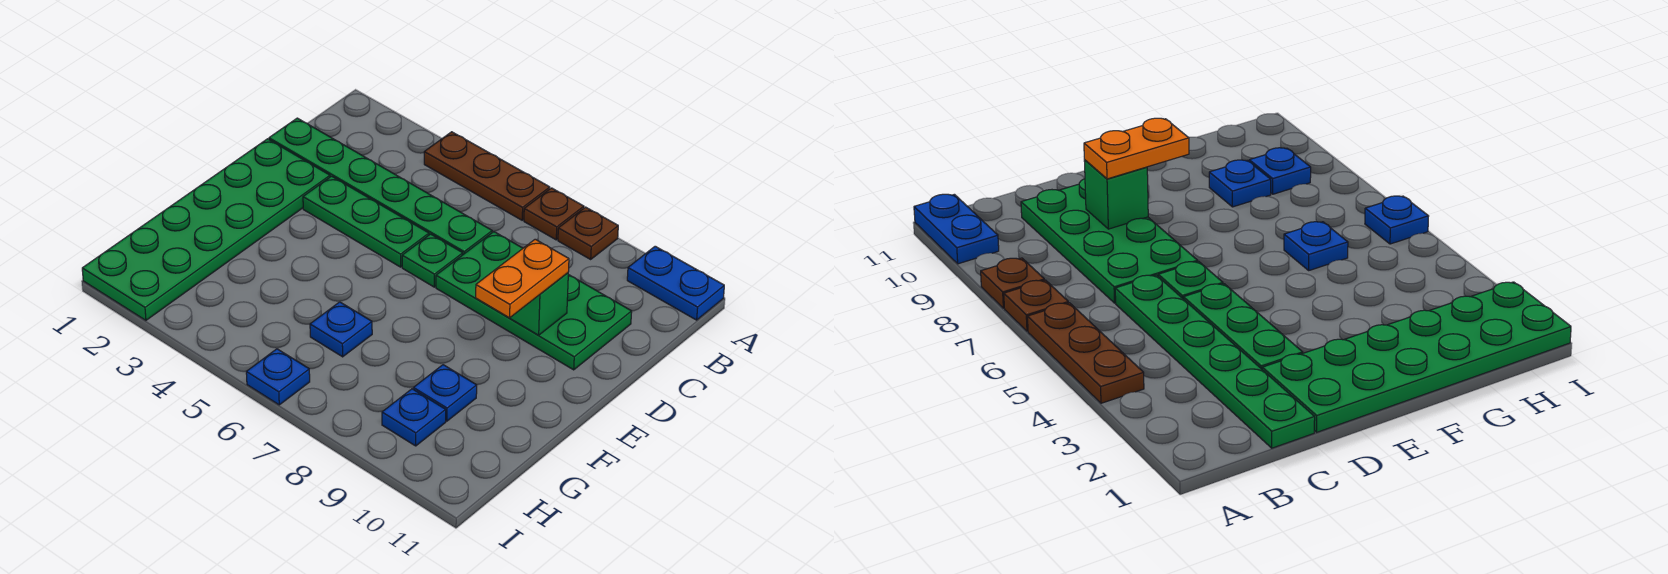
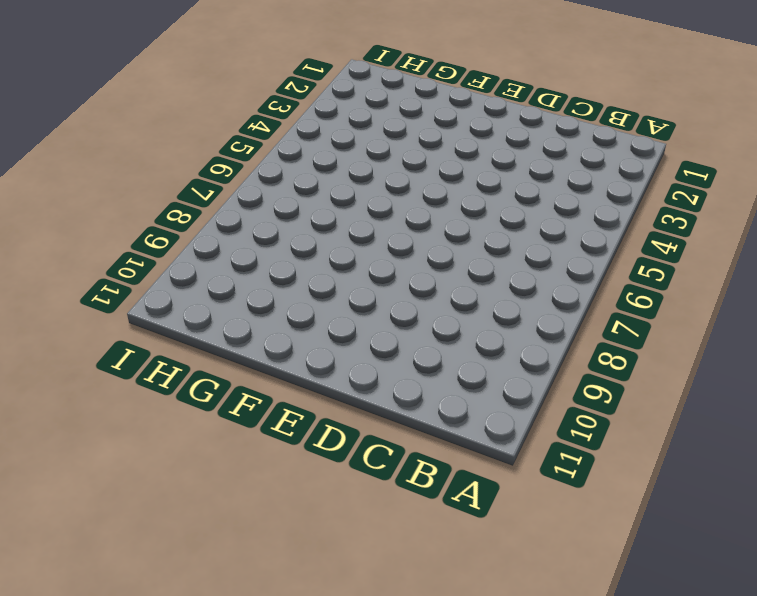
none -> brown plate A4:A6 level 1
none -> brown plate A7 level 1
none -> brown plate A8 level 1

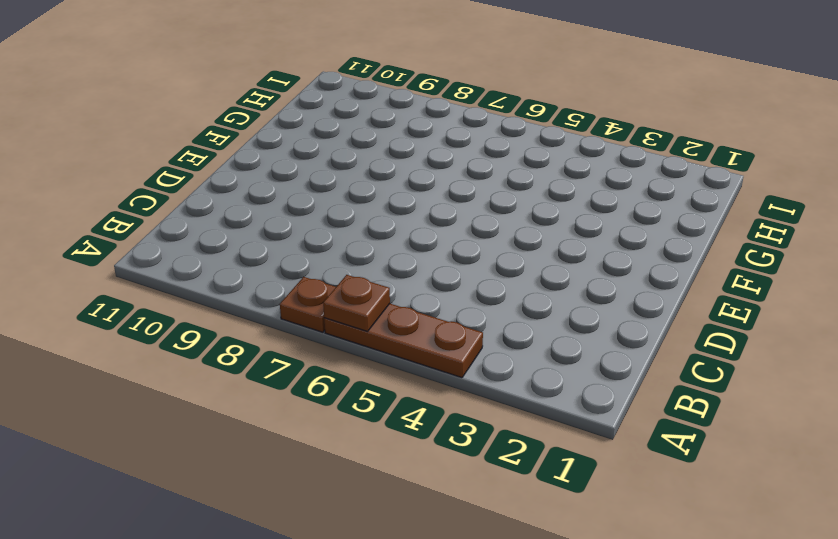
brown plate A6 level 2 -> brown plate A8 level 1
none -> blue plate A10:A11 level 1
none -> green plate C1:C6 level 1
none -> green plate C7:D10 level 1

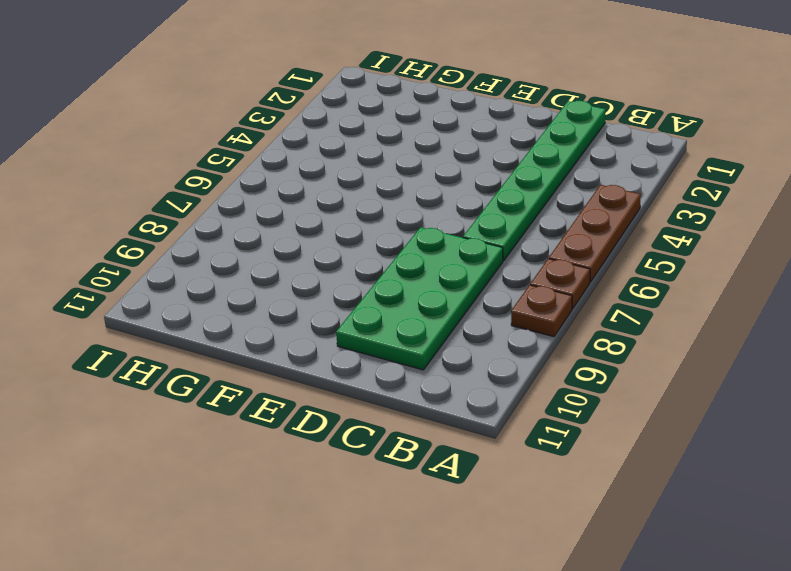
none -> blue plate A10:A11 level 1
none -> green plate D1:I2 level 1
none -> green plate D3:D5 level 1

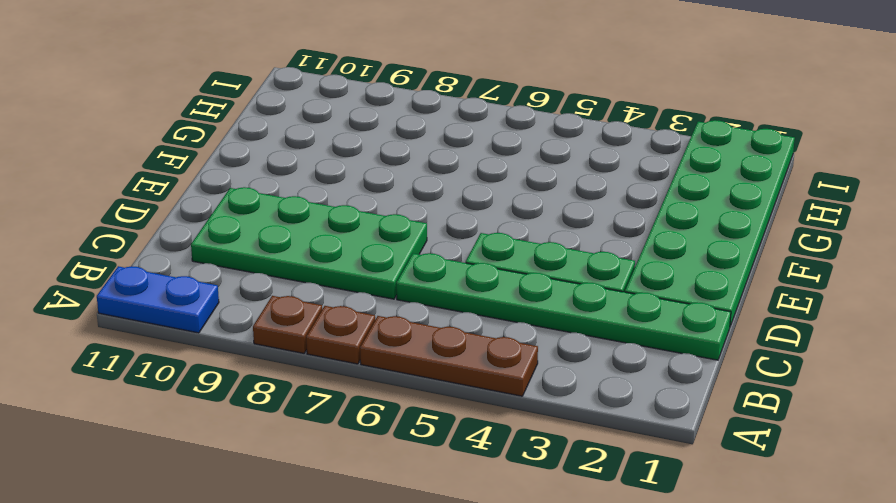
none -> green plate D6 level 1
none -> blue plate G6 level 1
none -> blue plate G9 level 1

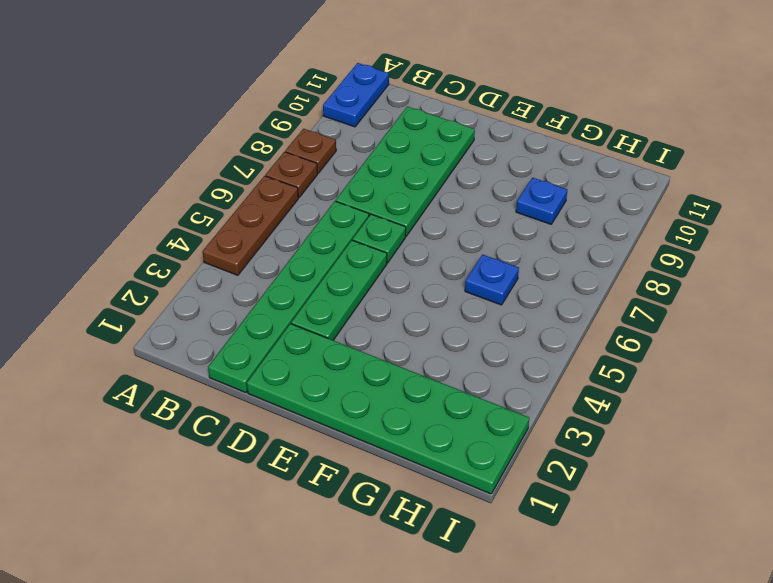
none -> blue plate H9 level 1
none -> blue plate I6 level 1
none -> green brick D9 level 2

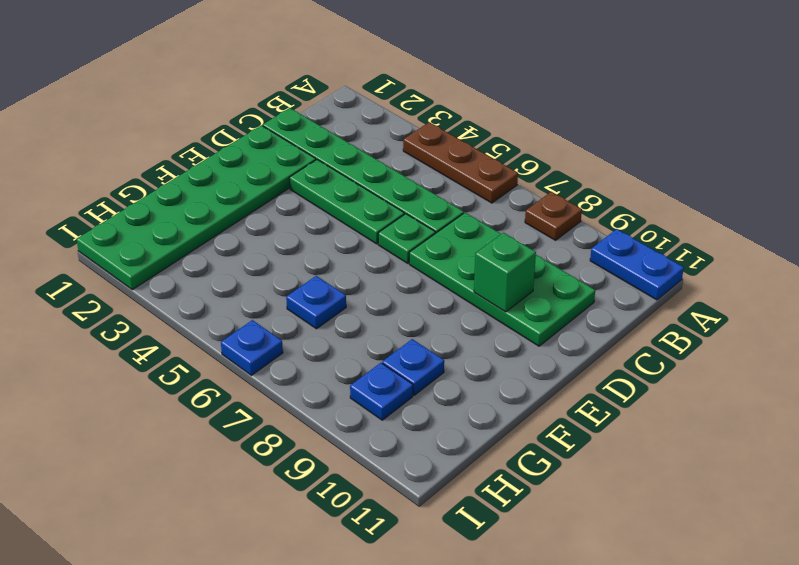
none -> brown plate A7 level 1
none -> orange plate D9:E9 level 3

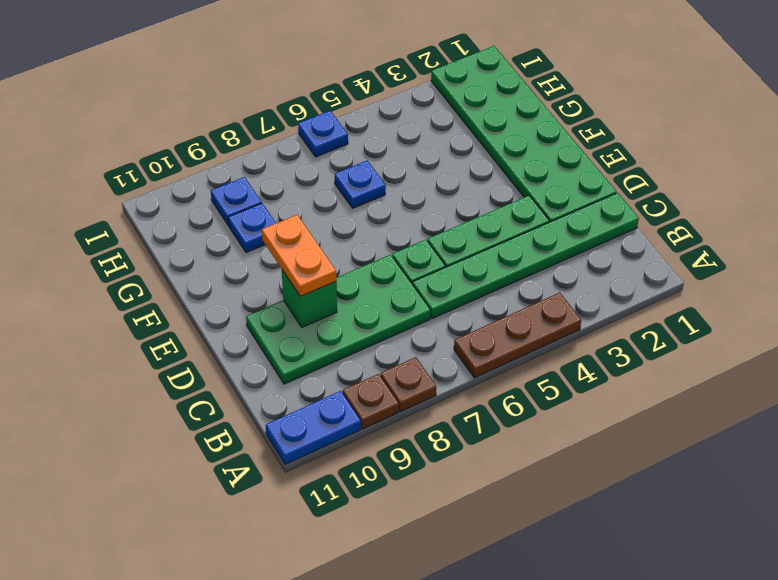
brown plate A9 level 1 -> brown plate A7 level 1

